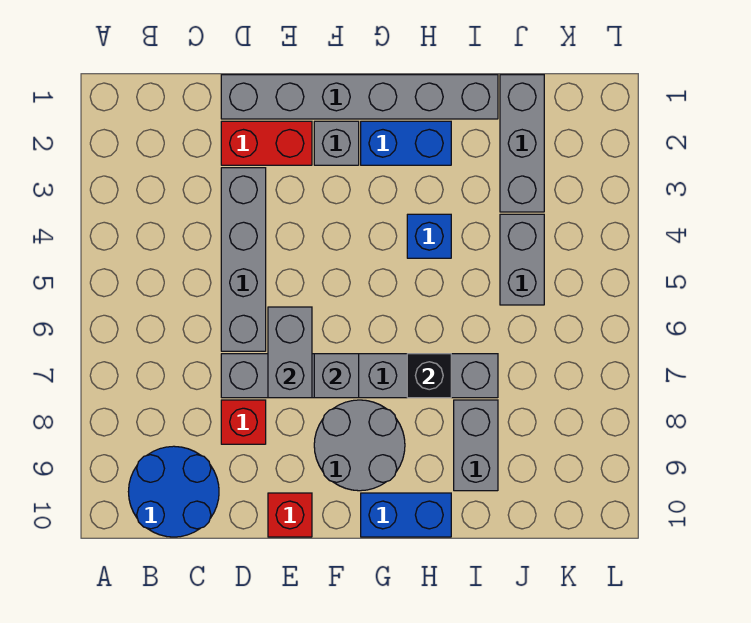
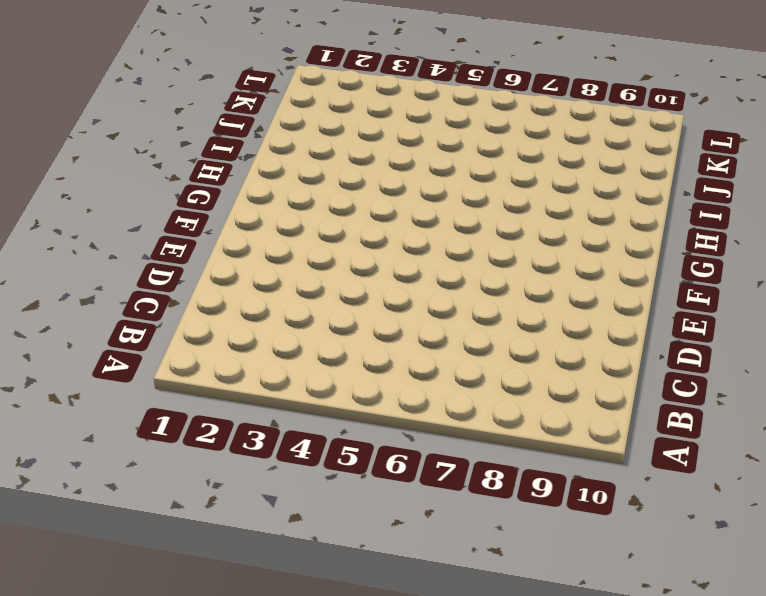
none -> blue round brick B9:C10 level 1
none -> grey brick D1:I1 level 1
none -> red brick D2:E2 level 1

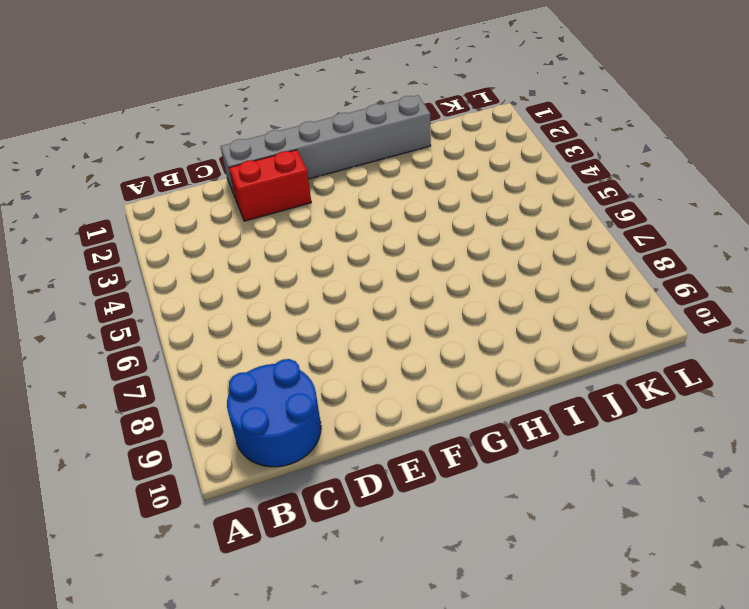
none -> grey brick D3:D6 level 1
none -> grey brick D7:I7 level 1
none -> red brick D8 level 1

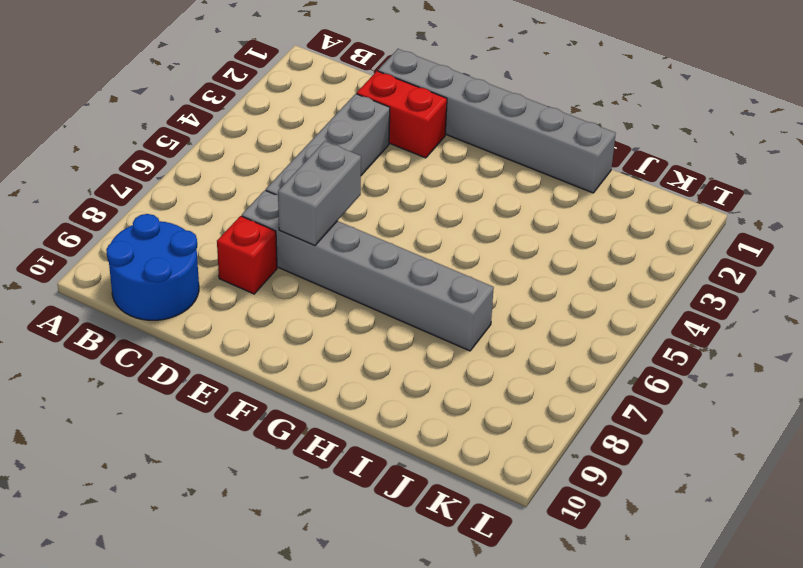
none -> red brick E10 level 1
none -> grey brick F2 level 1
none -> grey round brick F8:G9 level 1

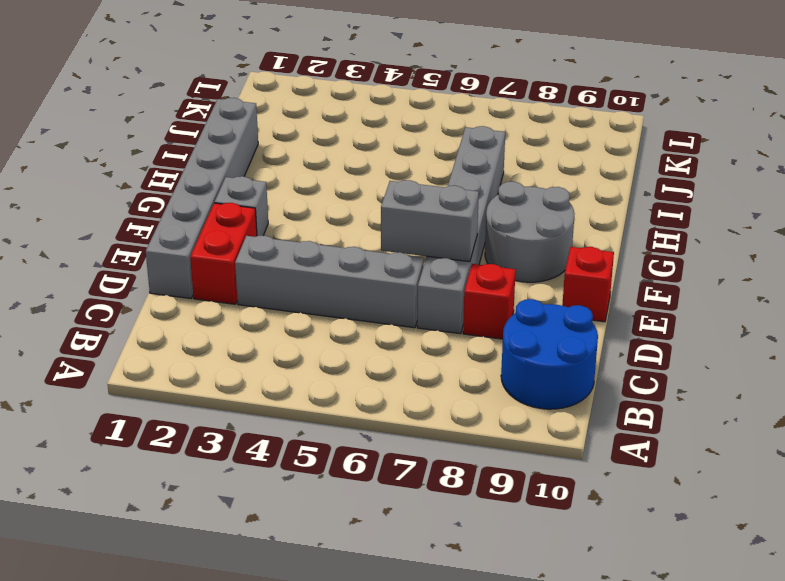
none -> blue brick G2:H2 level 1
none -> blue brick G10:H10 level 1
none -> blue brick H4 level 1

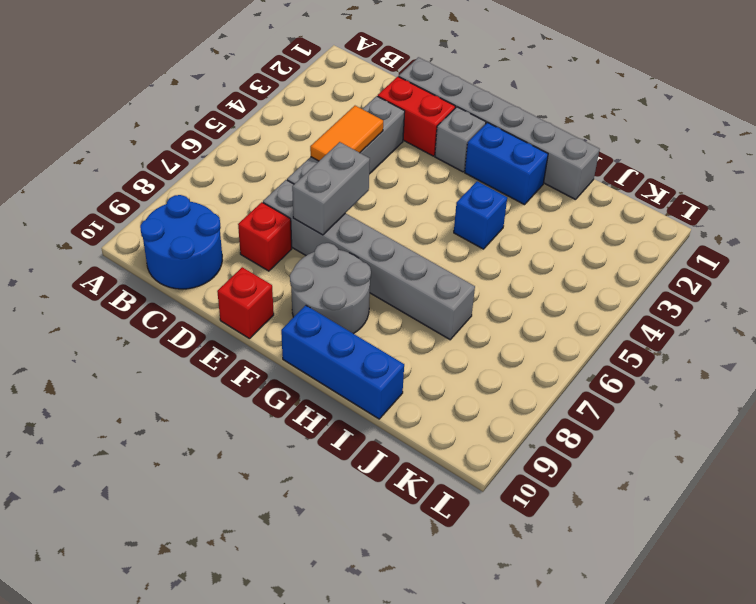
orange tile D4:D5 level 2 -> none
blue brick G10:I10 level 1 -> blue brick G10:H10 level 1
none -> grey brick I8:I9 level 1
none -> grey brick J1:J3 level 1
none -> grey brick J4:J5 level 1

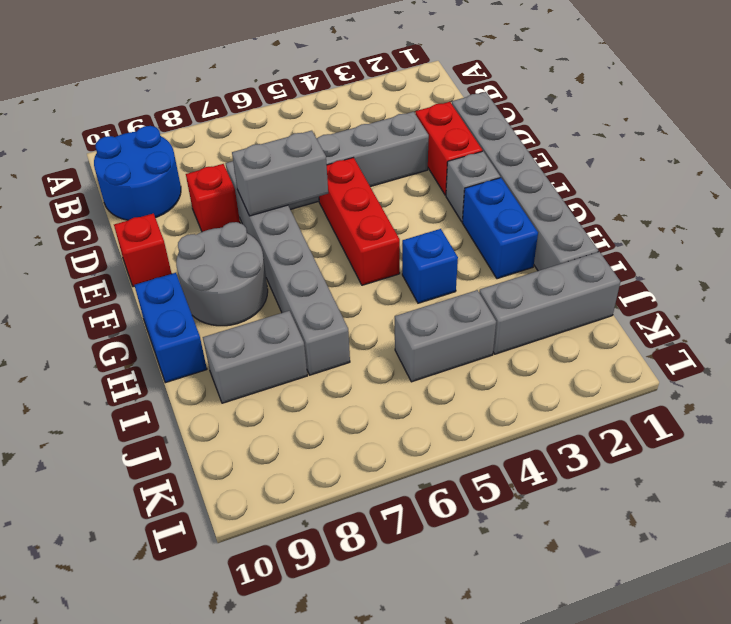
red brick E5:G5 level 1 -> none
none -> grey brick F7 level 2
none -> black brick H7 level 2

